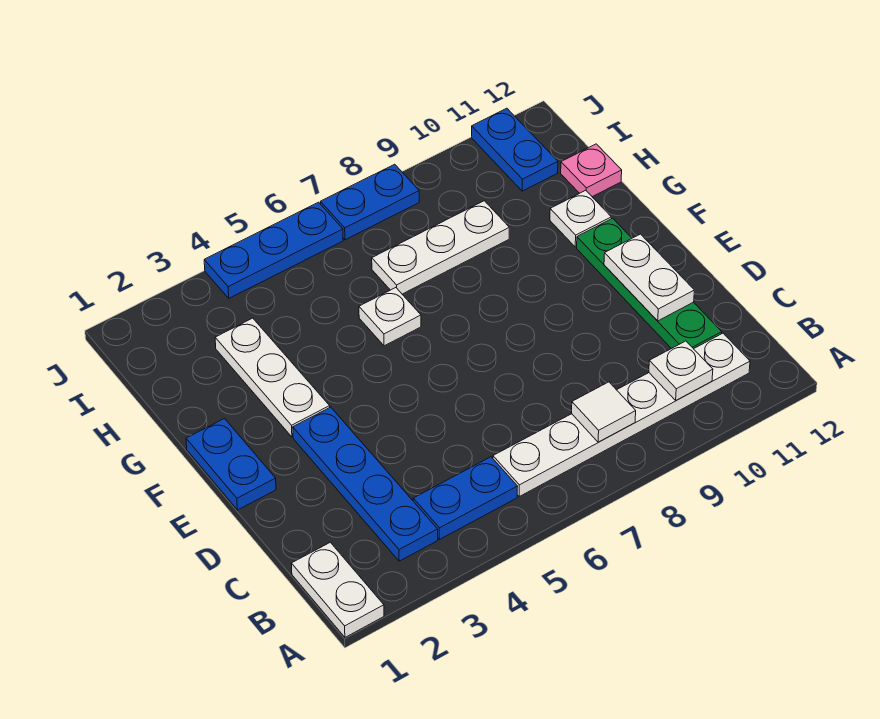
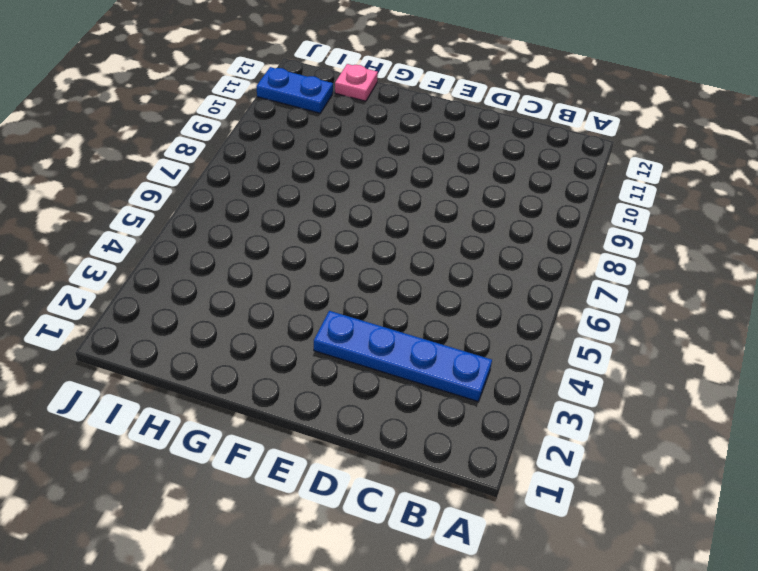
none -> white plate A1:B1 level 1
none -> blue plate B4:B5 level 1
none -> white plate B6:B11 level 1

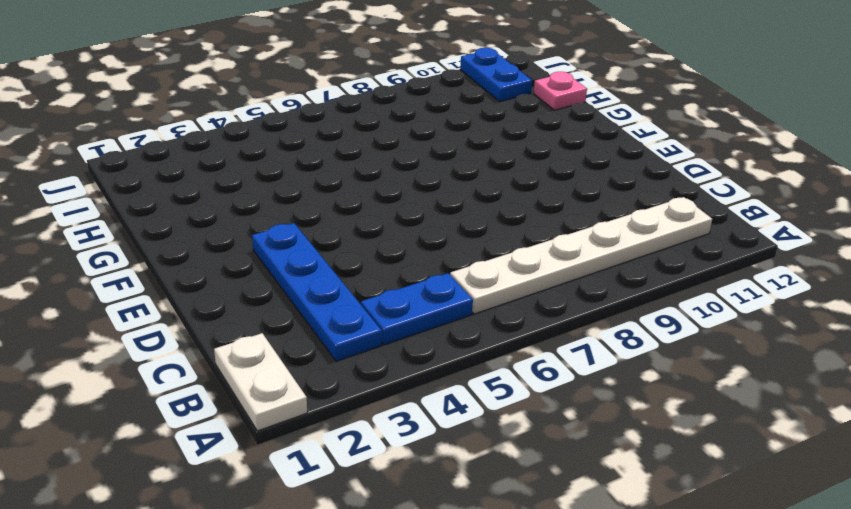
none -> green plate C11:F11 level 1
none -> blue plate E1:F1 level 1
none -> white plate F3:H3 level 1

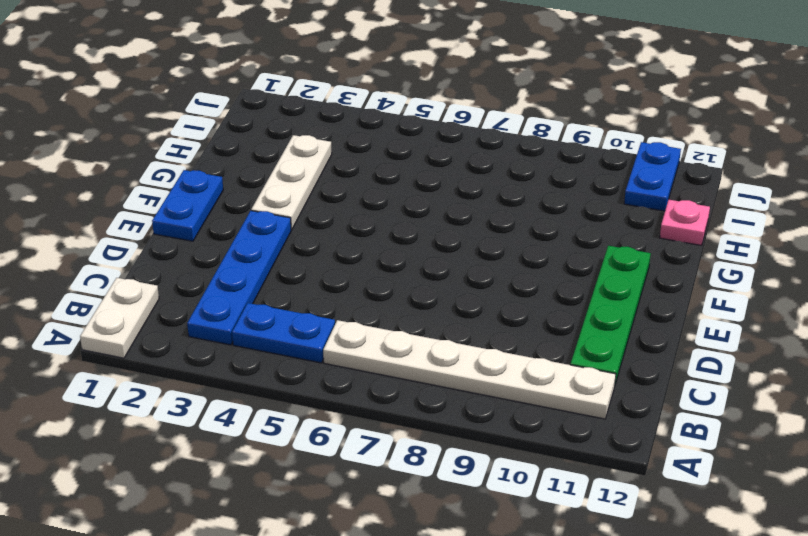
none -> white plate G6 level 1
none -> white plate G11 level 1
none -> white plate H7:H9 level 1

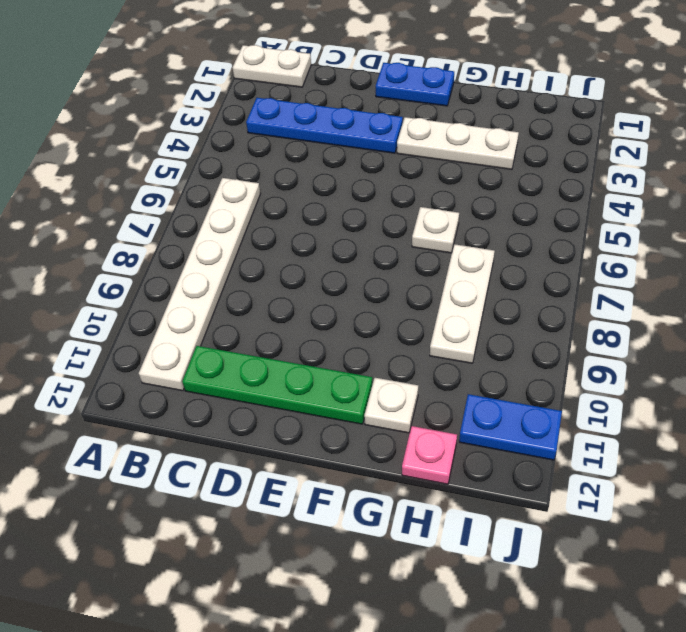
none -> blue plate B4:B5 level 1
none -> blue plate J4:J6 level 1
none -> blue plate J7:J8 level 1

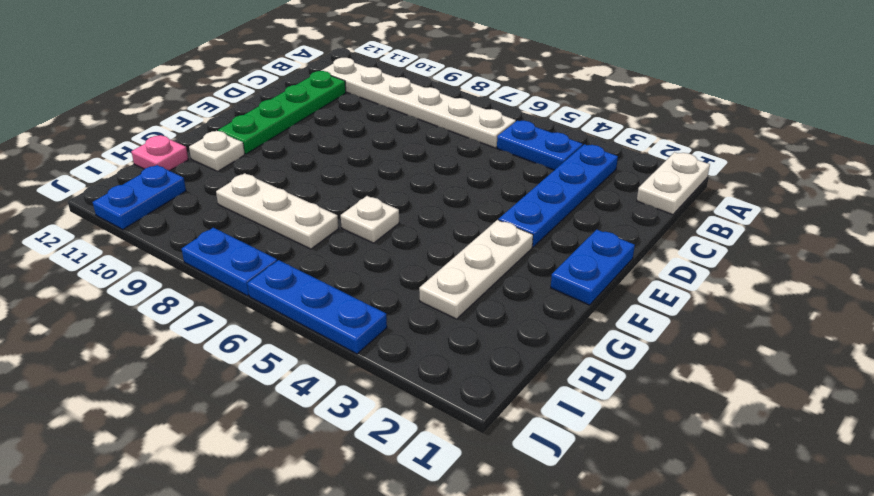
none -> white tile B8 level 2
none -> white plate B10 level 2
none -> white plate D11:E11 level 2

